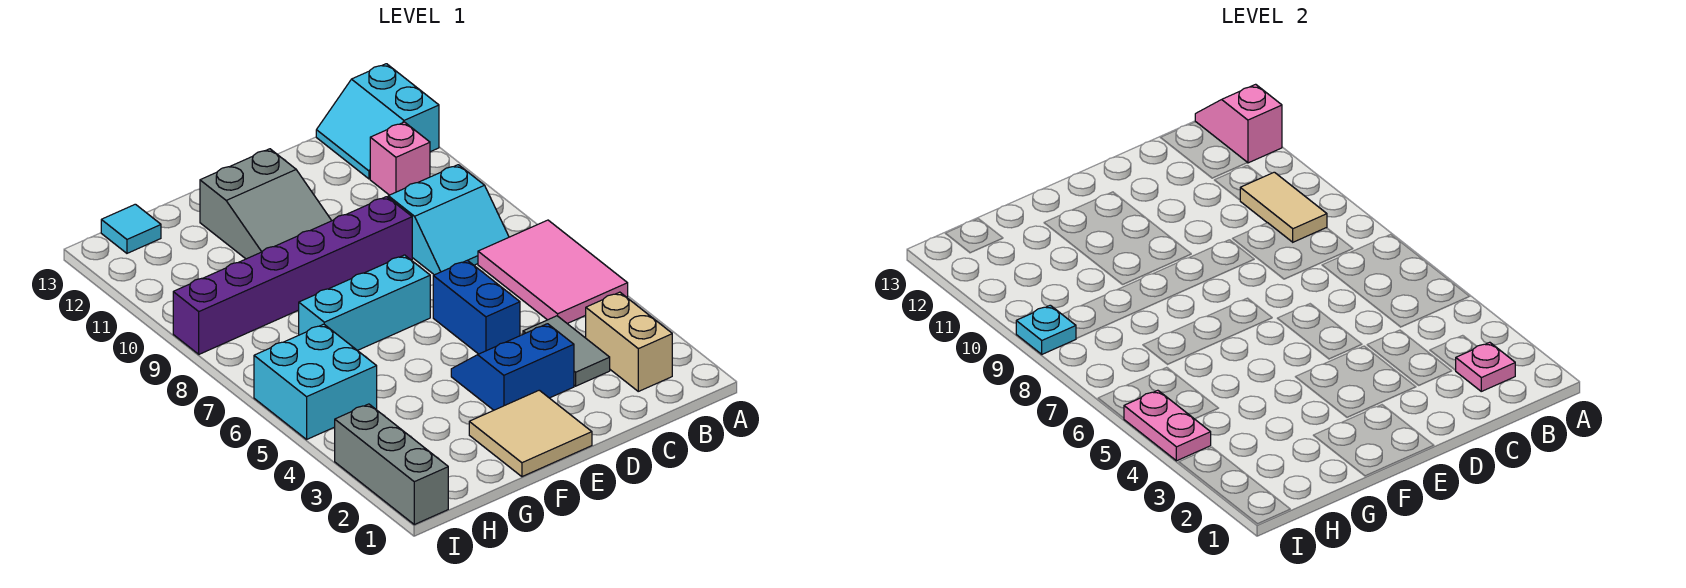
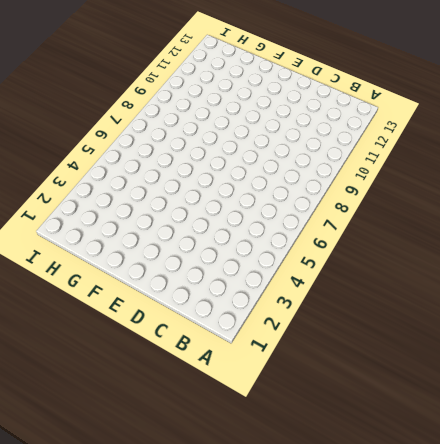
none -> pink tile A5:B7 level 1
none -> cyan slope A12:B13 level 1 top A
none -> tan brick B2:B3 level 1

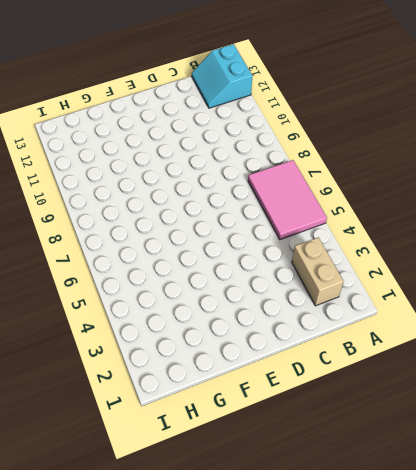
none -> cyan slope B8:C9 level 1 top 9
none -> pink brick B11 level 1
none -> grey tile C3:C4 level 1

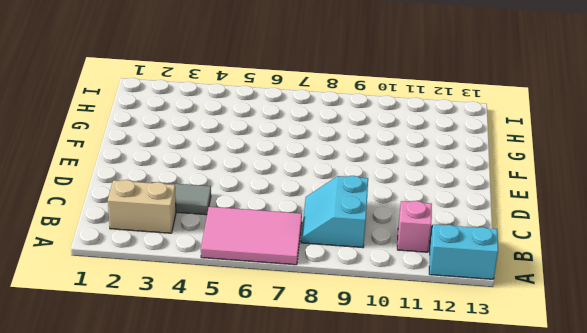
none -> blue slope D3:E4 level 1 top 3
none -> blue brick D5:D6 level 1
none -> purple brick D9:I9 level 1

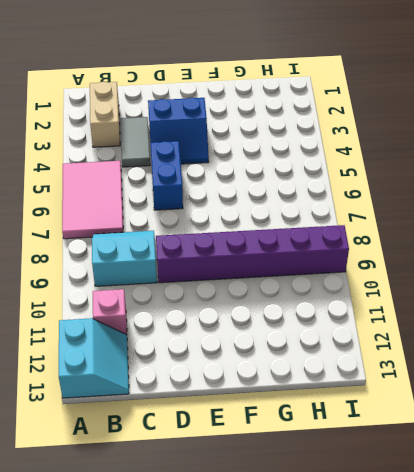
none -> tan tile E1:F2 level 1
none -> cyan brick E7:G7 level 1
none -> grey slope E10:F12 level 1 top 12

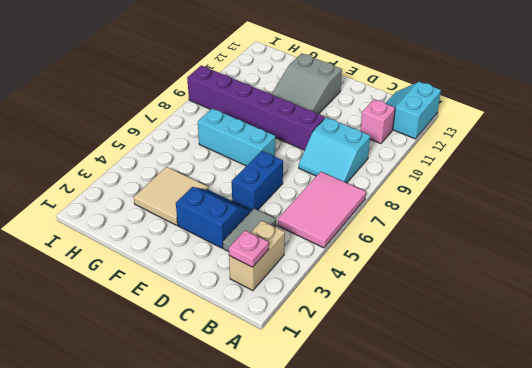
tan tile F3:G4 level 1 -> tan tile E1:F2 level 1
none -> cyan brick H5:I6 level 1
none -> cyan tile H13 level 1
none -> grey brick I1:I3 level 1

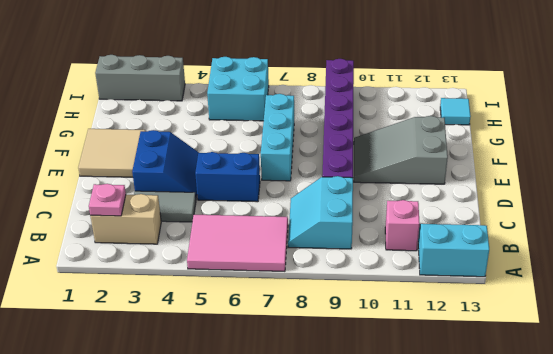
none -> pink slope A12:A13 level 2 top 12
none -> tan tile B9:B10 level 2
none -> pink plate I4:I5 level 2

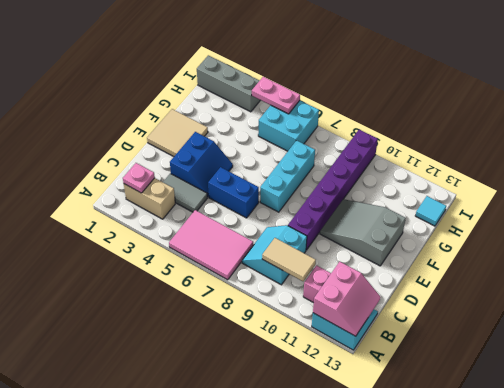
pink slope A12:B13 level 2 top 12 -> pink slope A12:A13 level 2 top 12
none -> cyan plate I9 level 2

